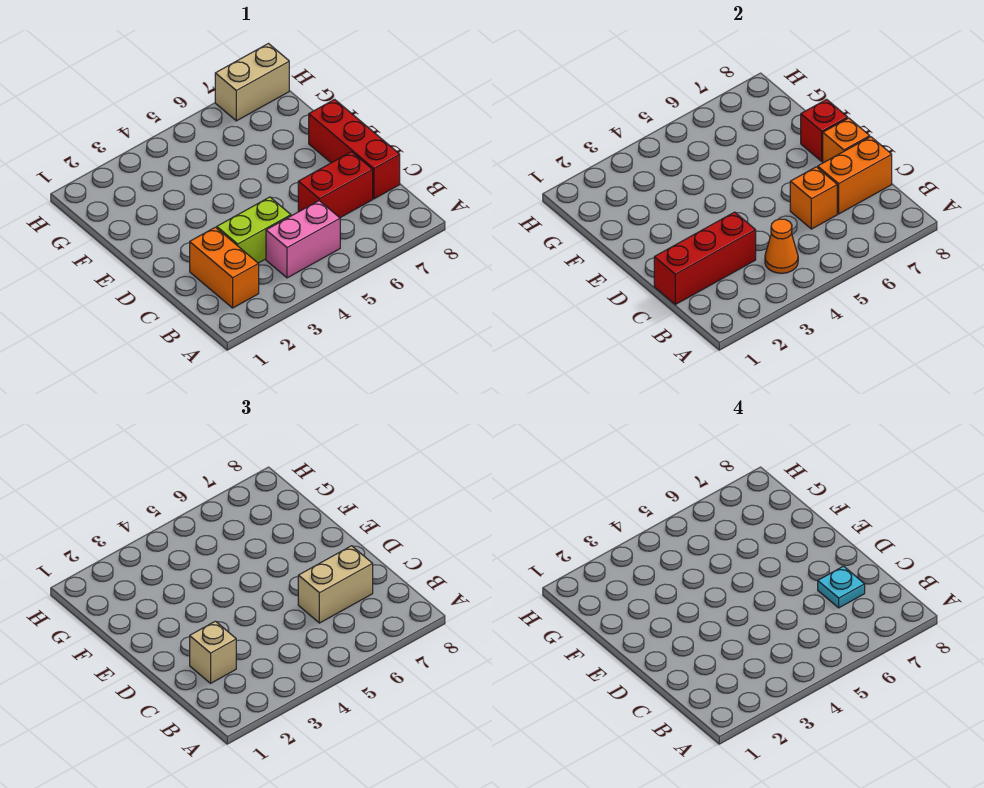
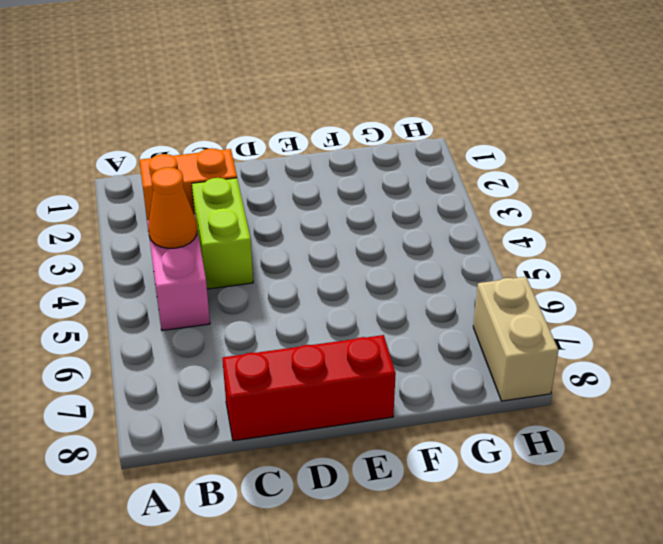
none -> red brick C6:C7 level 1
none -> red brick C1:C3 level 2
none -> orange brick C6 level 2

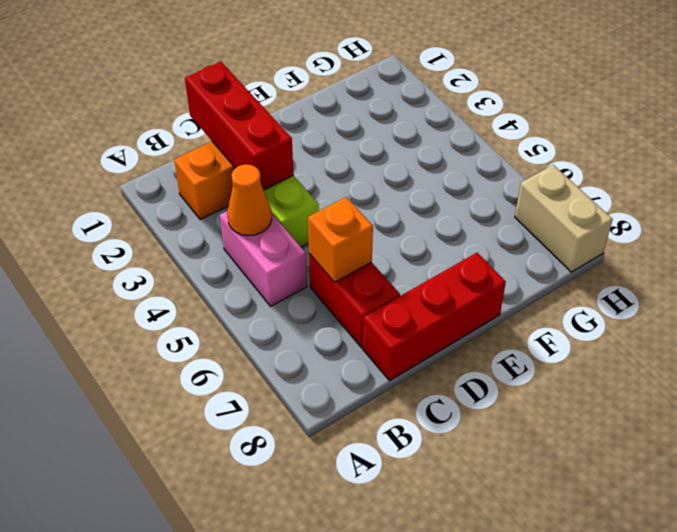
none -> orange brick C7:C8 level 2
none -> orange brick D8 level 2
none -> red brick E8 level 2

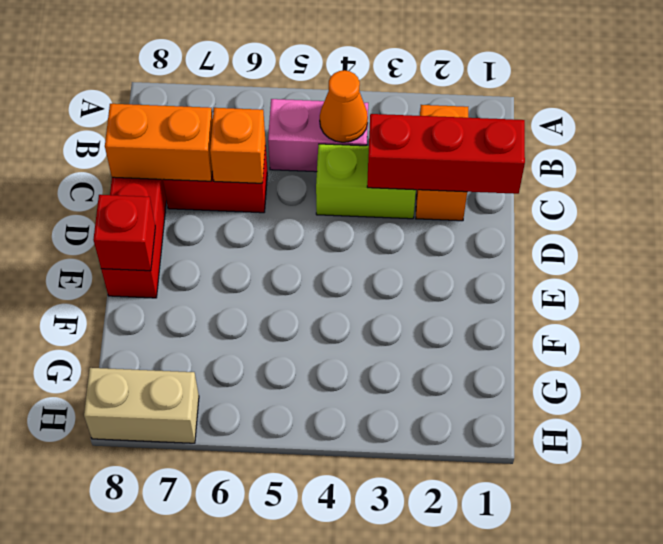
none -> orange brick D8 level 2
none -> tan brick C2 level 3
none -> tan brick C6:C7 level 3

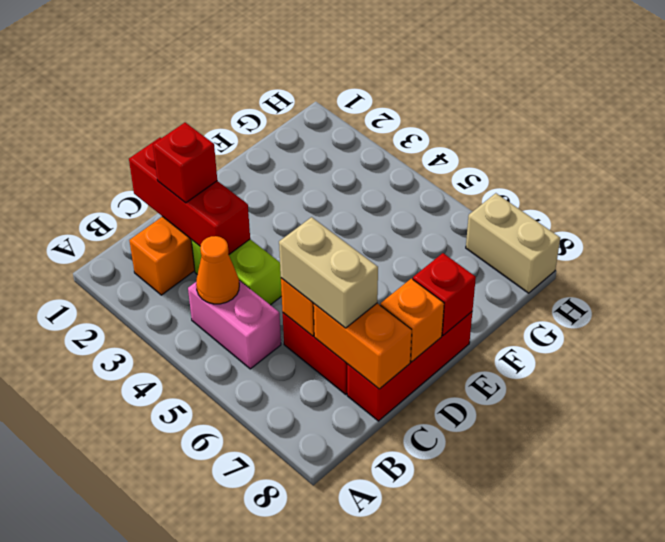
red brick C2 level 3 -> tan brick C2 level 3
none -> cyan plate C7 level 4

